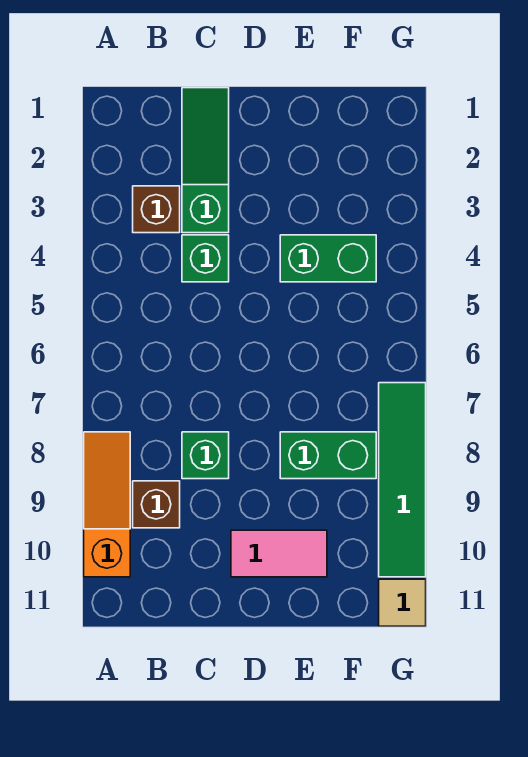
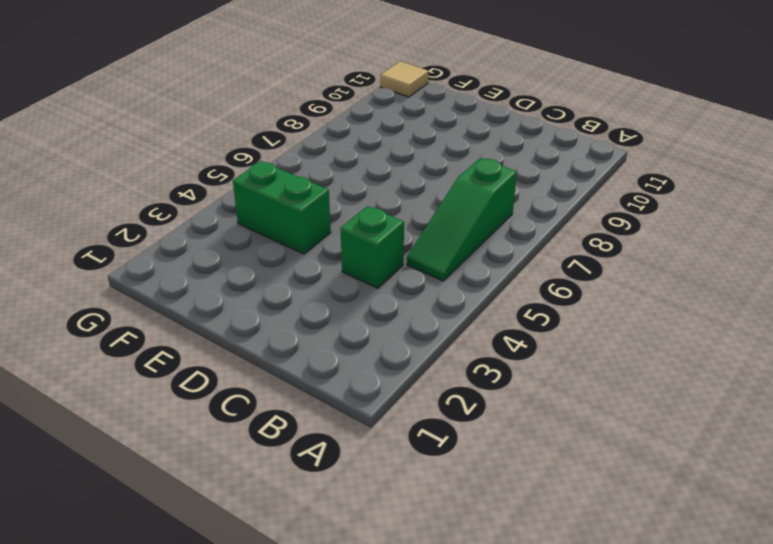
green slope B5:B7 level 1 top 7 -> green slope C1:C3 level 1 top 3
none -> orange slope A8:A10 level 1 top 10
none -> brown brick B3 level 1

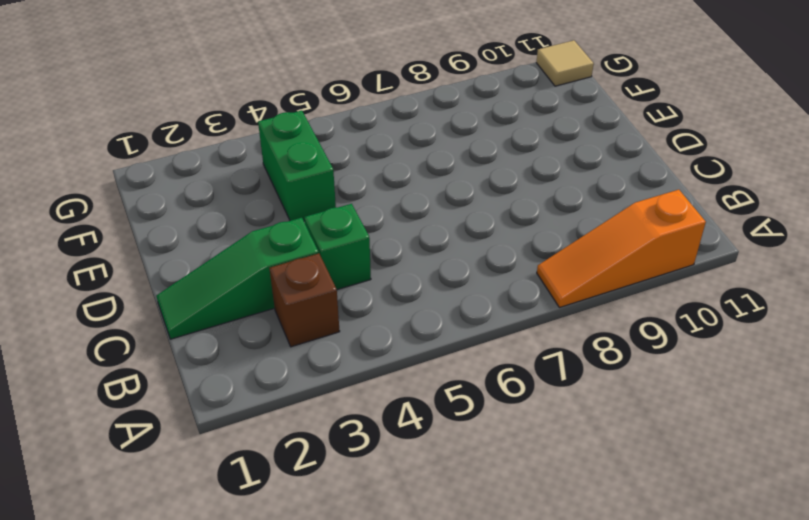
none -> brown brick B9 level 1
none -> green brick C8 level 1

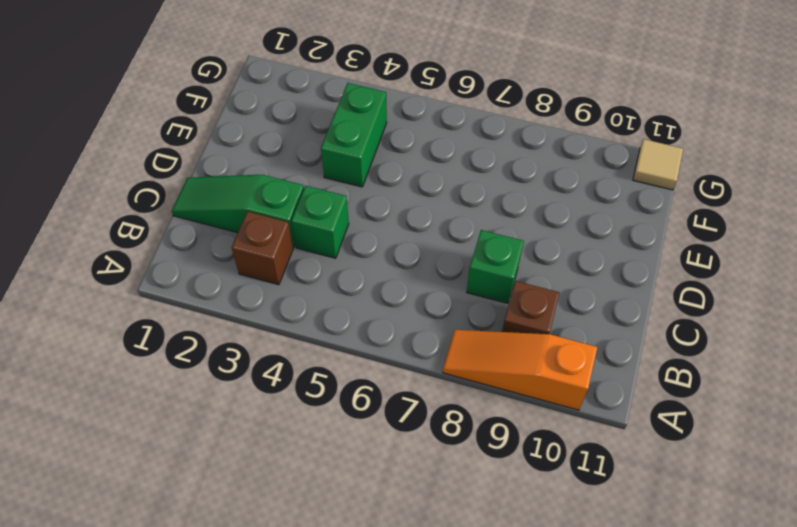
none -> pink tile D10:E10 level 1
none -> green brick E8:F8 level 1

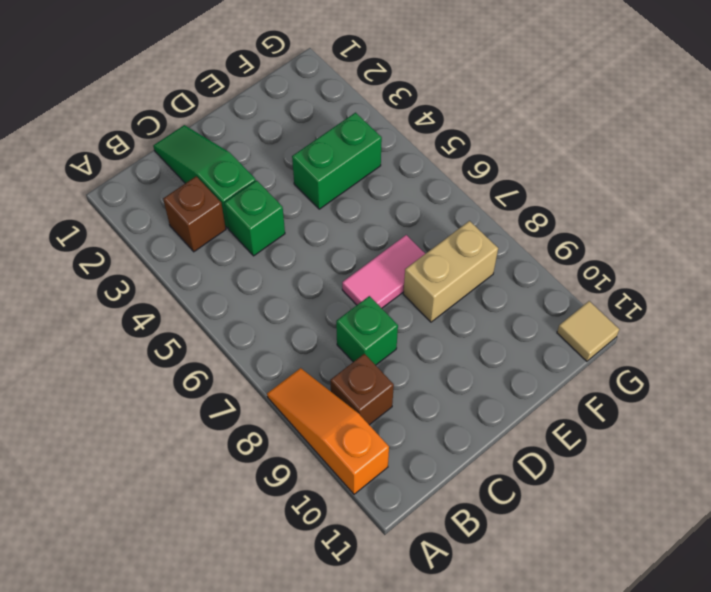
pink tile D7:E7 level 1 -> pink tile D10:E10 level 1
tan brick E8:F8 level 1 -> green brick E8:F8 level 1
none -> green tile G7:G10 level 1

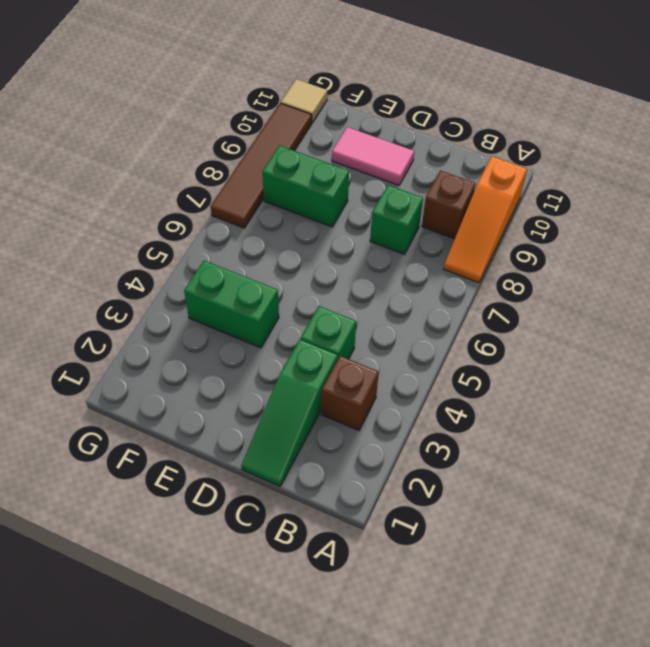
brown tile G7:G10 level 1 -> green tile G7:G10 level 1

